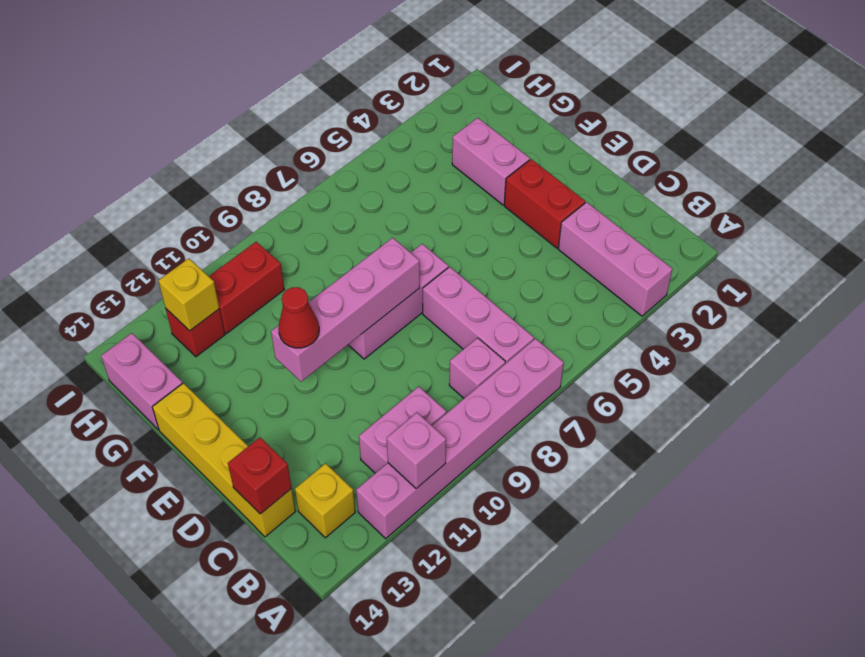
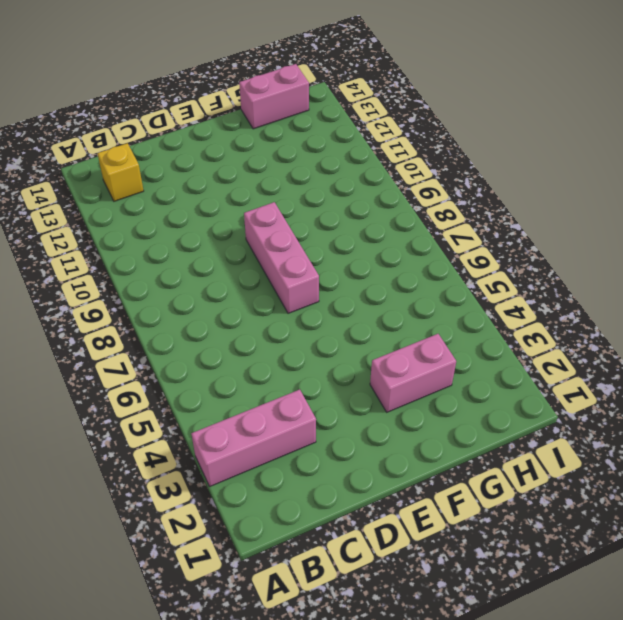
none -> pink brick A7:A12 level 1
none -> pink brick B7:D7 level 1
none -> pink brick B8 level 1

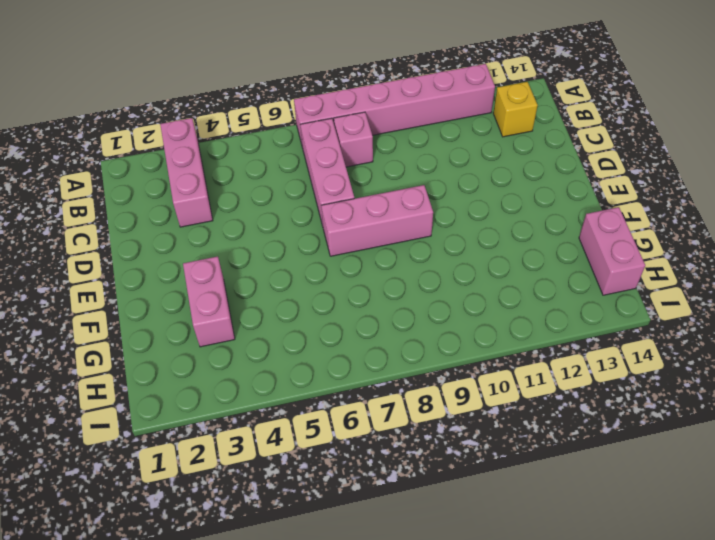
none -> pink brick B10:B11 level 1
none -> yellow brick C14:F14 level 1
none -> red brick D3:E3 level 1

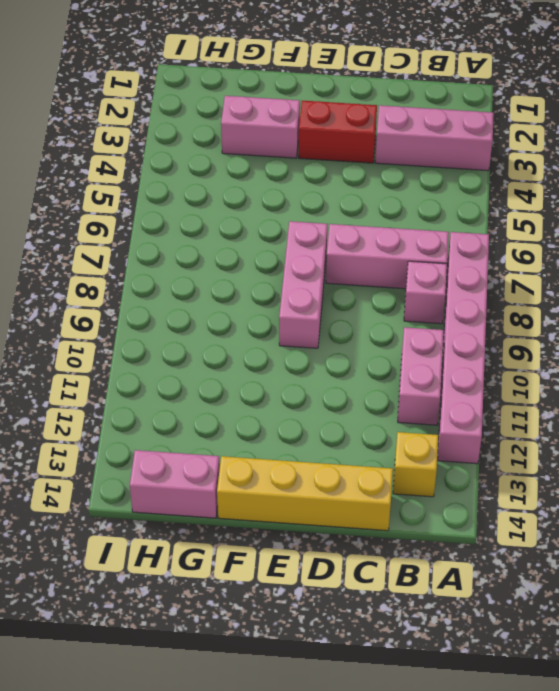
none -> red brick H10:H11 level 1
none -> red brick H12 level 1
none -> pink brick A11 level 2

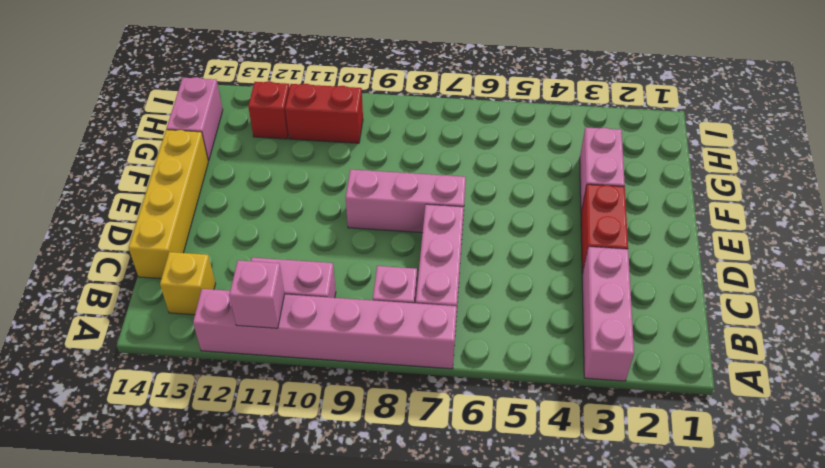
none -> red brick C14 level 2
none -> pink brick E8:E11 level 2
none -> yellow brick H12 level 2

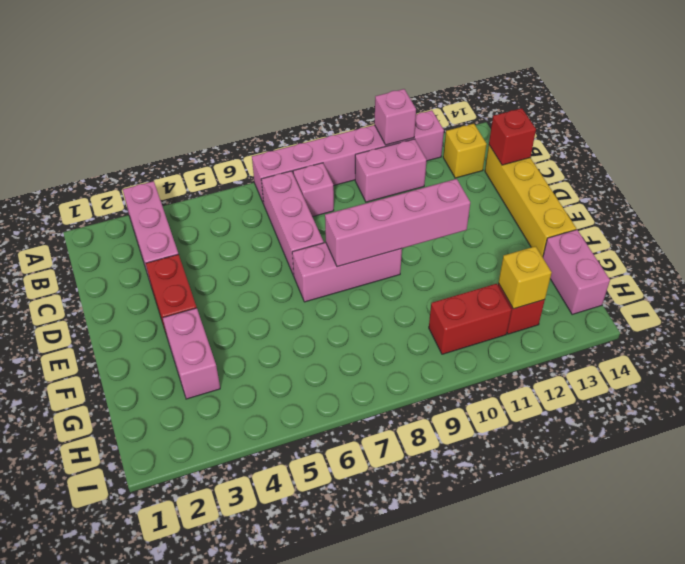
none -> red cone E11 level 3

